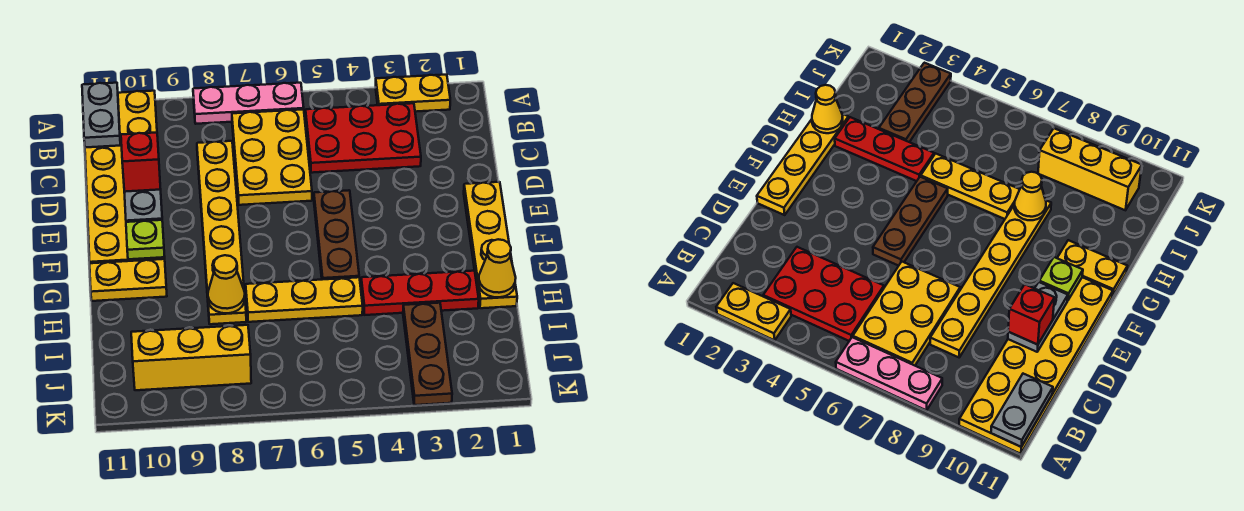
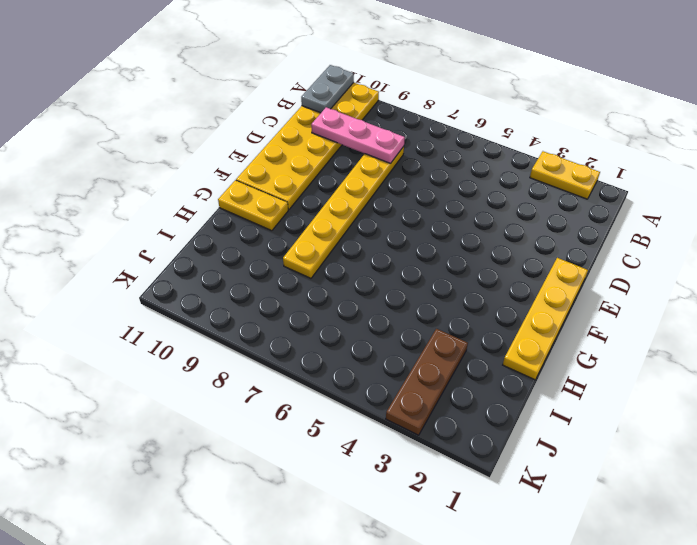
pink plate C8:C10 level 2 -> pink plate A6:A8 level 1
none -> red plate B3:C5 level 1
none -> yellow plate B6:D7 level 1
none -> brown plate E5:G5 level 1

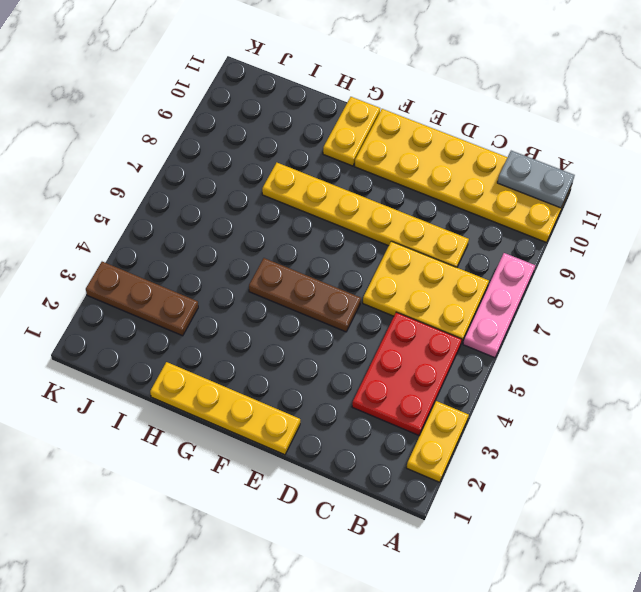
none -> red plate H2:H4 level 1
none -> yellow plate H5:H7 level 1
none -> yellow brick J8:J10 level 1

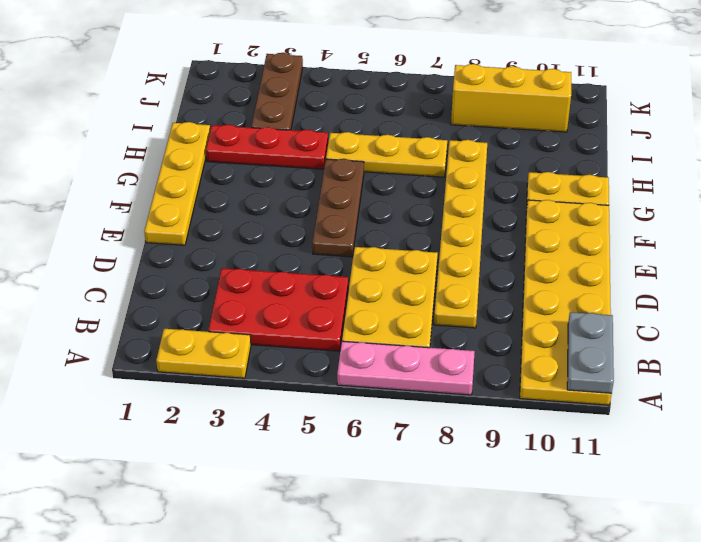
none -> grey plate D10:E10 level 2
none -> lime plate F10 level 2
none -> yellow cone H1 level 2

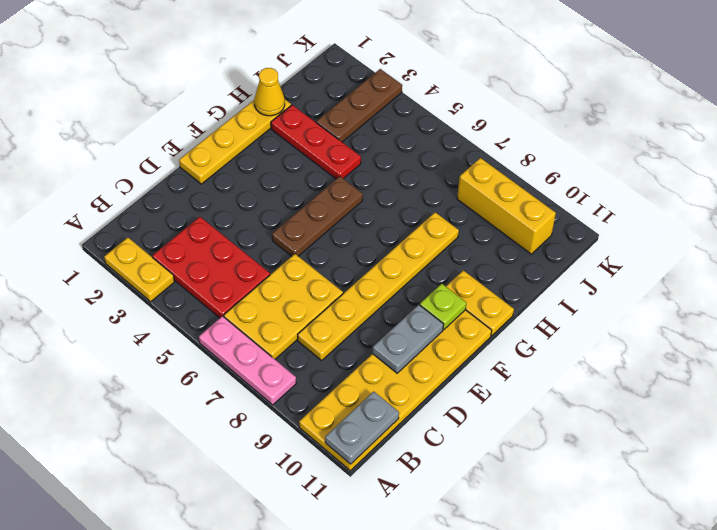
none -> yellow plate H5:H7 level 1
none -> yellow cone H8 level 2
none -> red brick D10 level 3

